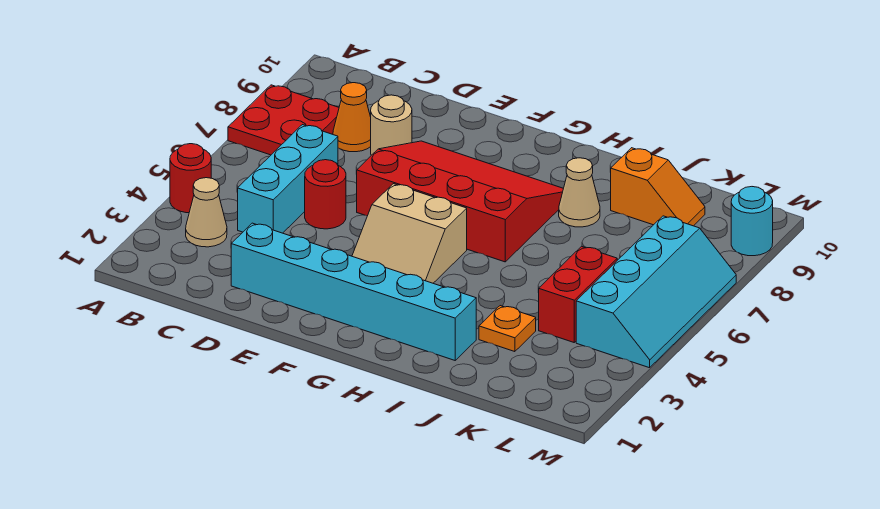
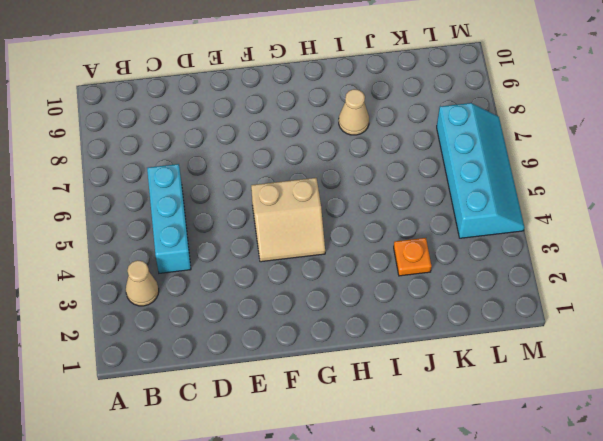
none -> red round brick A4 level 1
none -> red plate A7:B8 level 1
none -> orange cone C8 level 1

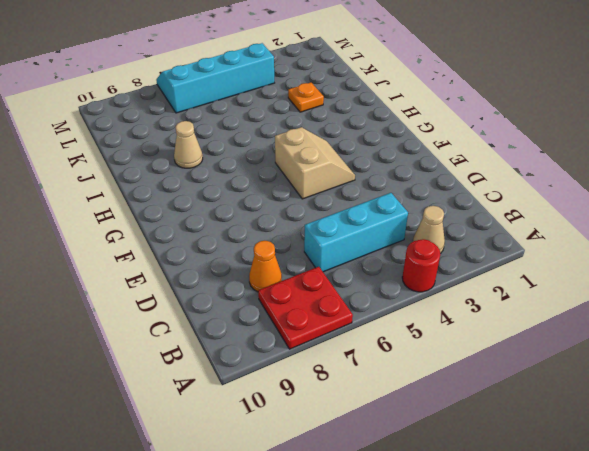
none -> cyan brick D2:I2 level 1
none -> red round brick D5 level 1
none -> tan round brick D8 level 1

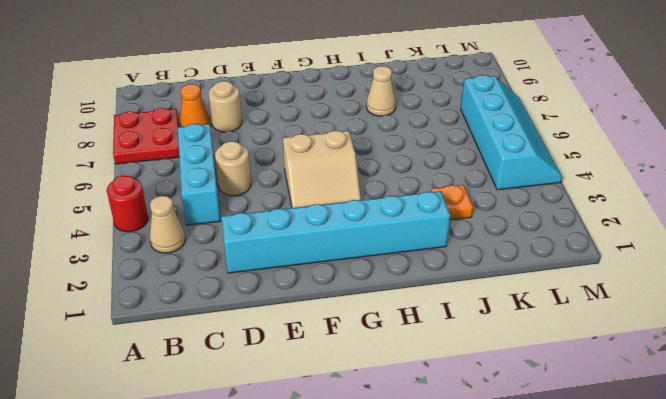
tan round brick D5 level 1 -> red round brick D5 level 1
none -> red slope E6:H8 level 1 top 6
none -> orange slope J9:K9 level 1 top J
none -> red brick K4:K5 level 1

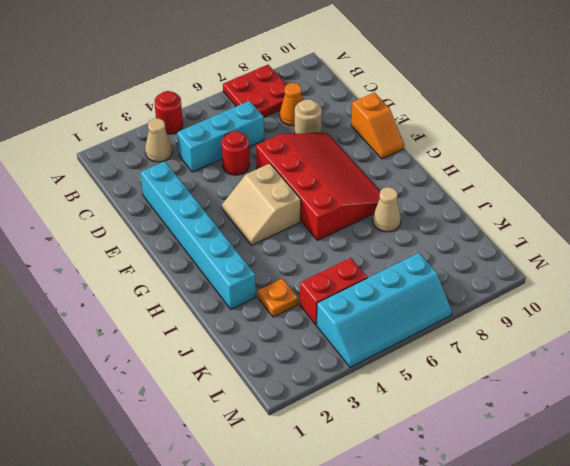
orange slope E10:F10 level 1 top E -> orange slope J9:K9 level 1 top J
none -> cyan round brick M9 level 1

